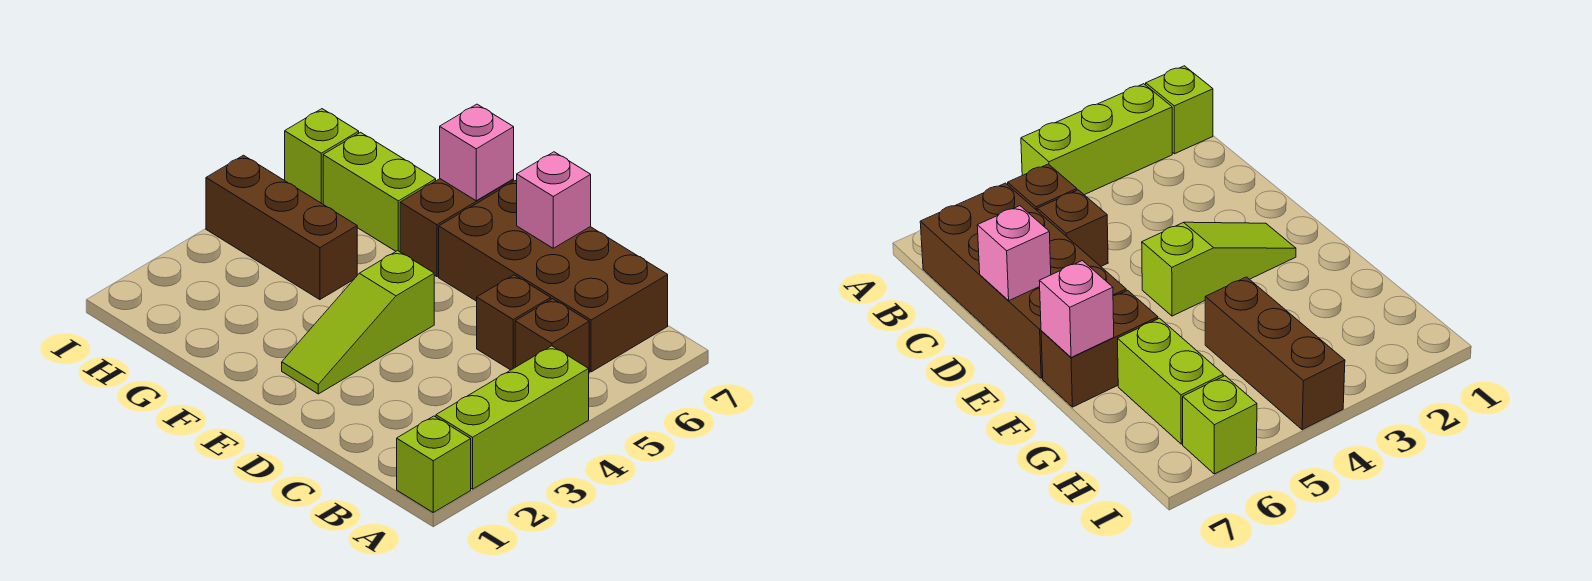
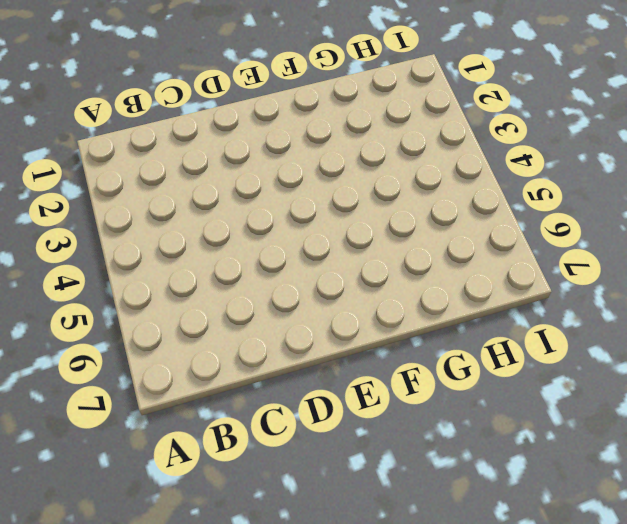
none -> lime brick A1 level 1
none -> lime brick A2:A4 level 1
none -> brown brick B5 level 1

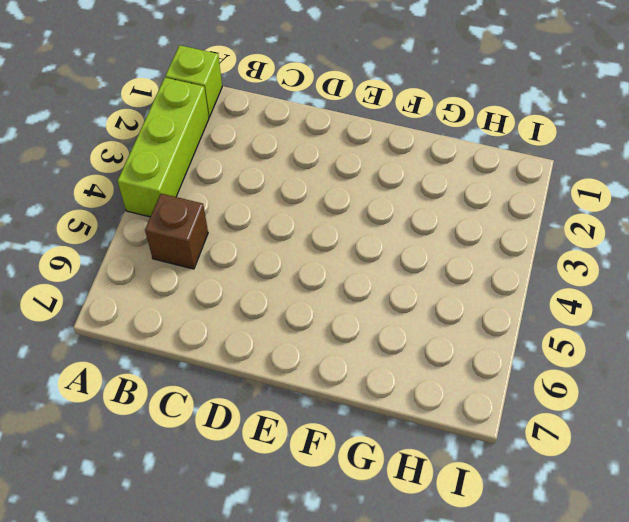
none -> brown brick B6:E7 level 1
none -> brown brick C5 level 1
none -> lime slope E2:E4 level 1 top 4

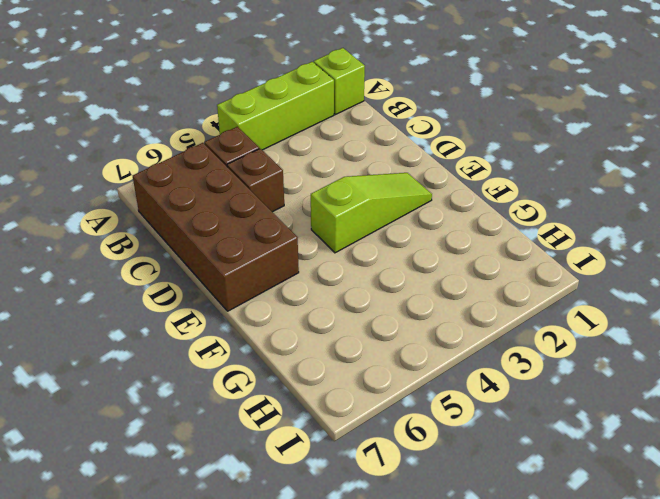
none -> brown brick F6:F7 level 1
none -> brown brick G4:I4 level 1
none -> lime brick G6:H6 level 1

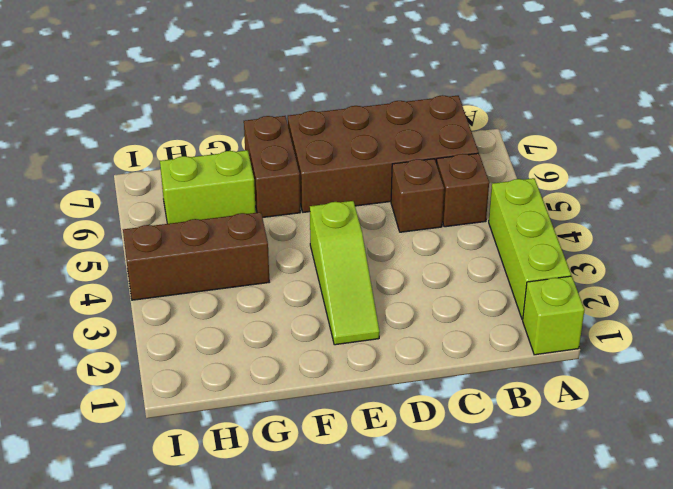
none -> lime brick I6 level 1
none -> pink brick D7 level 2
none -> pink brick F7 level 2

